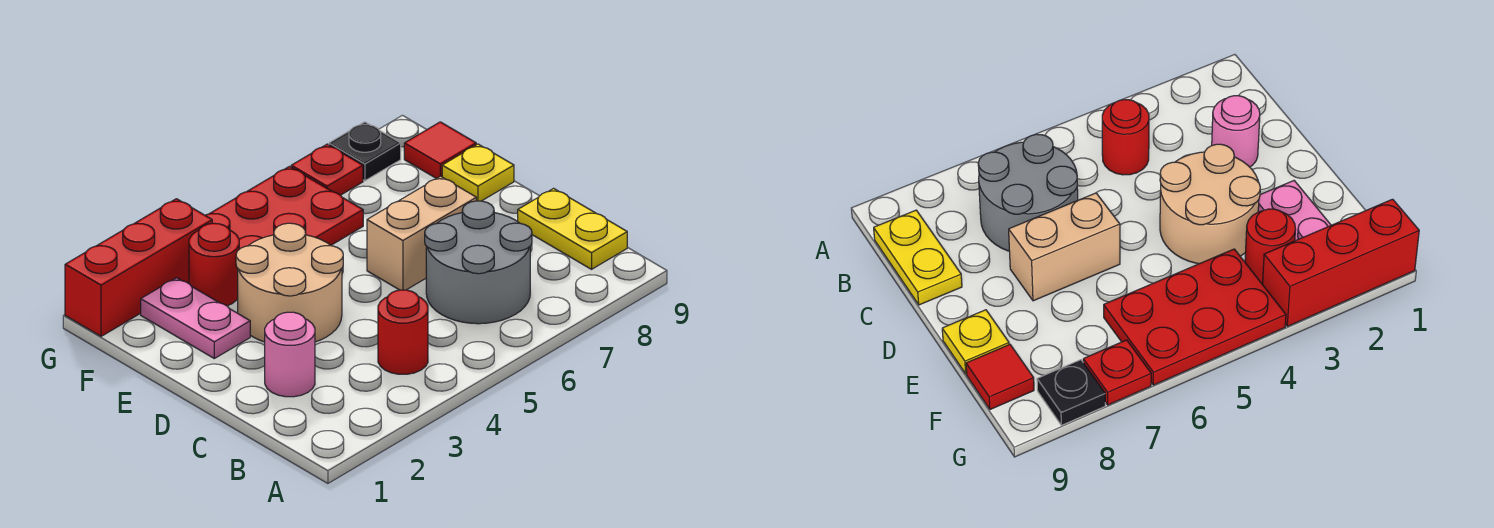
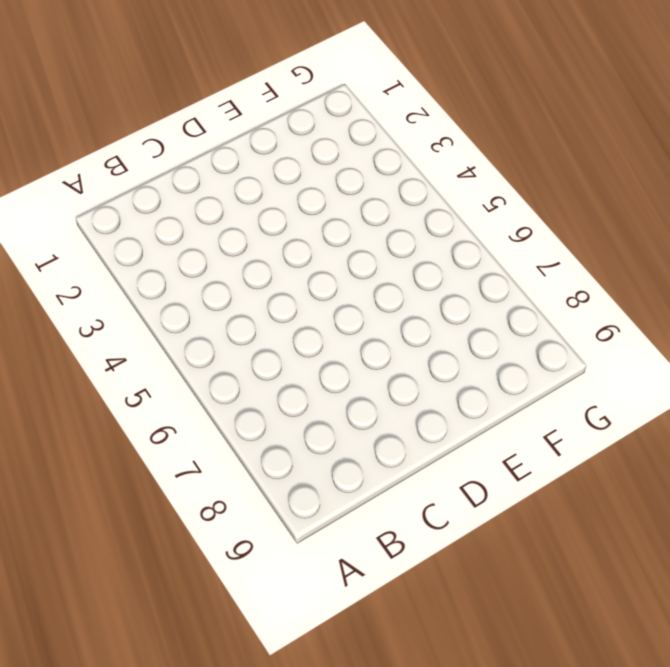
none -> red round brick B4 level 1
none -> grey round brick B6:C7 level 1
none -> yellow plate B9:C9 level 1

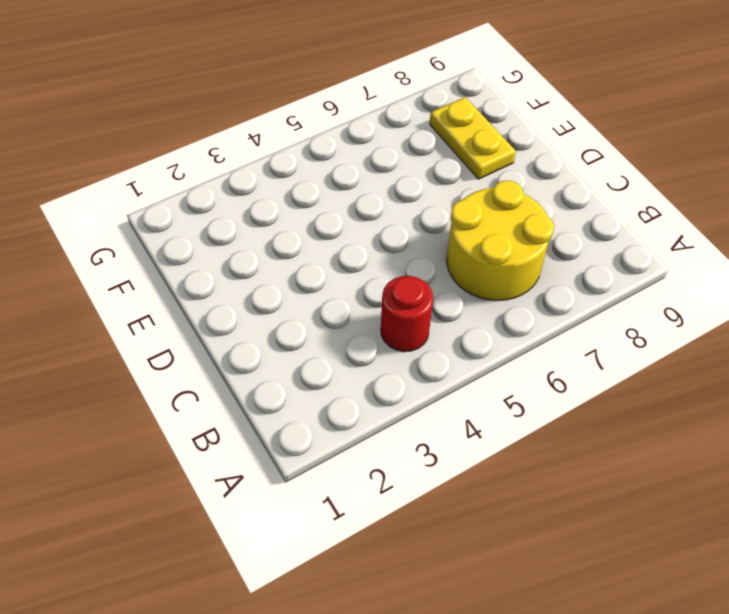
yellow round brick B6:C7 level 1 -> grey round brick B6:C7 level 1
yellow plate E8:F8 level 1 -> yellow plate B9:C9 level 1
none -> pink round brick C2 level 1
none -> tan round brick D3:E4 level 1
none -> tan brick D6:D7 level 1

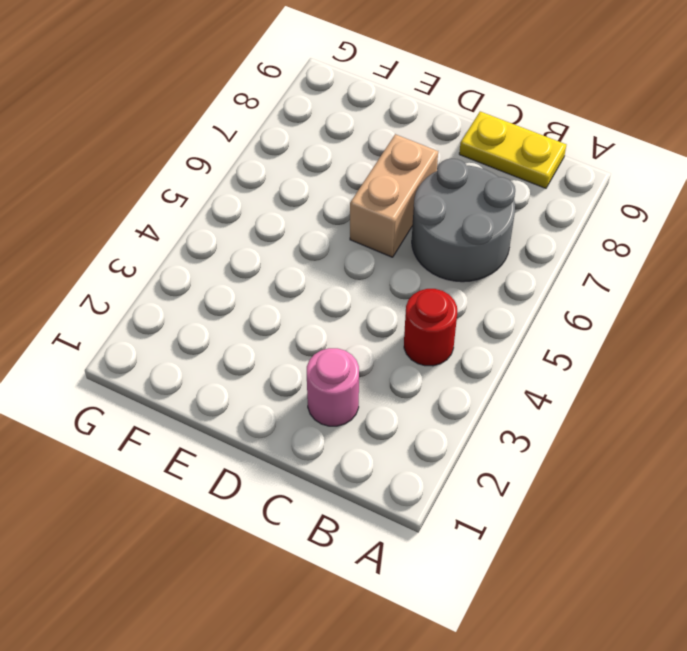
none -> tan round brick D3:E4 level 1
none -> pink plate E2:F2 level 1
none -> yellow plate E9 level 1

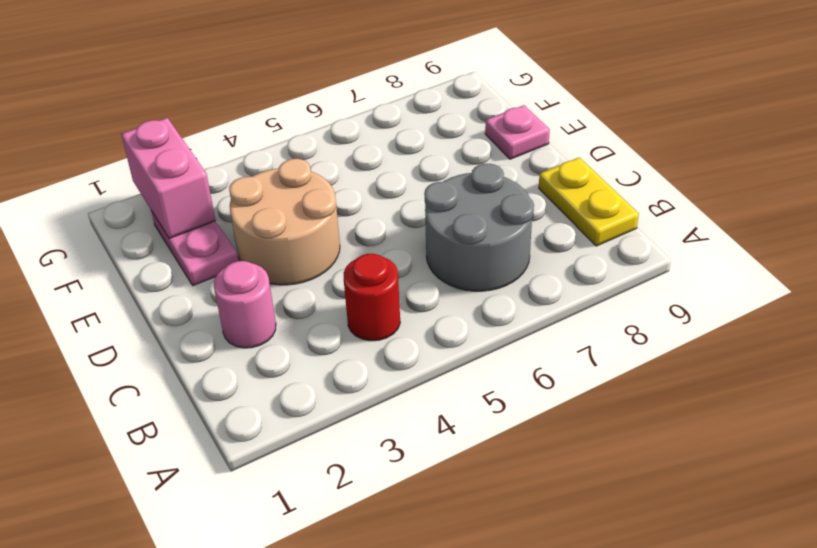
pink plate E9 level 1 -> yellow plate E9 level 1
pink brick F2:G2 level 2 -> none
none -> tan brick D6:D7 level 1
none -> red round brick F3 level 1
none -> red plate F4:G6 level 1

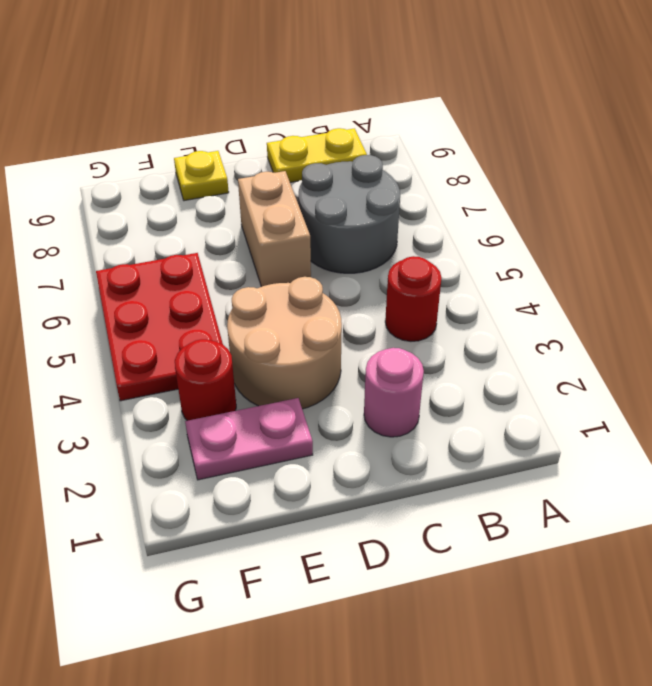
none -> red tile F9 level 1
none -> red brick G1:G3 level 1
none -> red plate G7 level 1

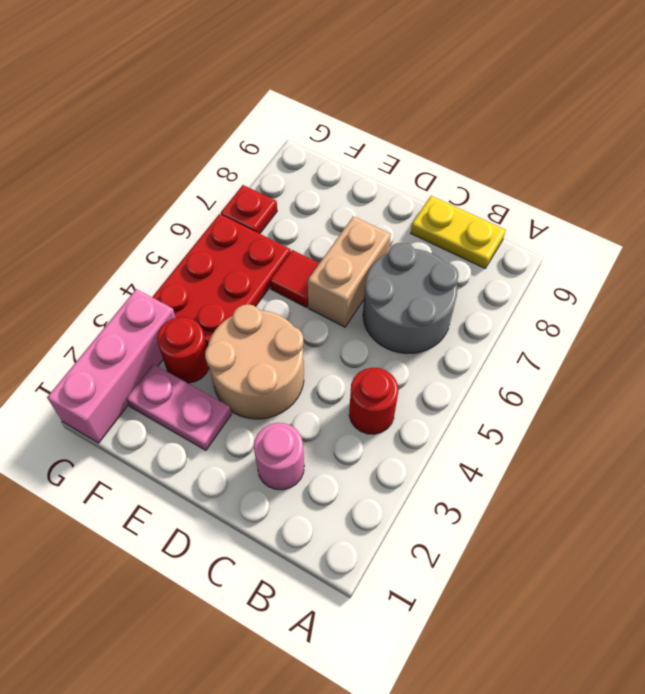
red tile E6 level 1 -> red tile F9 level 1
pink brick G1:G3 level 1 -> red brick G1:G3 level 1
none -> yellow plate E9 level 1
none -> black plate G8 level 1

